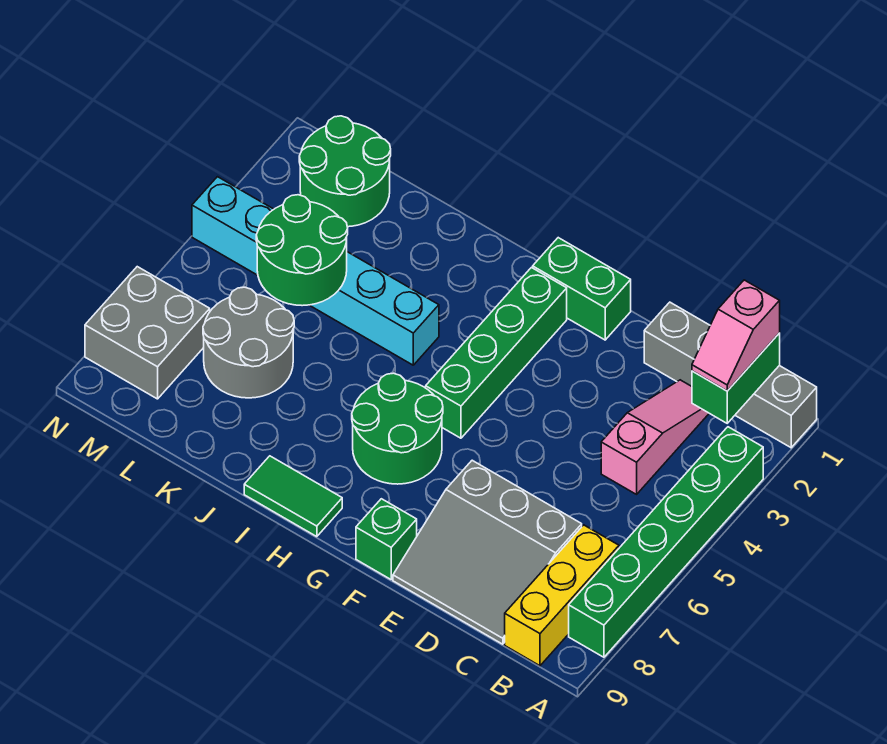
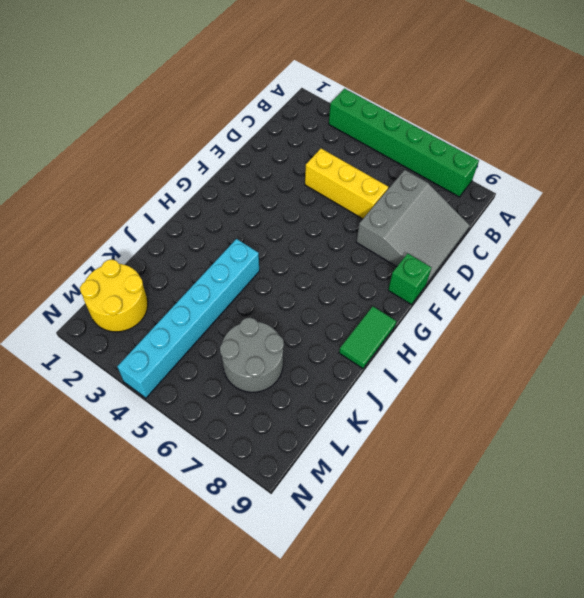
yellow brick D4:D6 level 1 -> yellow brick B7:B9 level 1
yellow round brick L1:M2 level 1 -> green round brick L1:M2 level 1
none -> grey brick A1:D1 level 1
none -> pink slope C2:C4 level 1 top 4
none -> green brick F1:G1 level 1

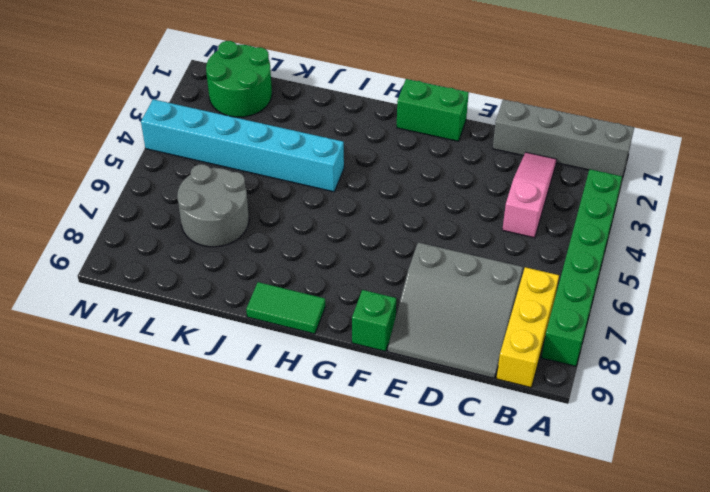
none -> green brick G2:G5 level 1
none -> green round brick G6:H7 level 1
none -> grey brick M7:N8 level 1

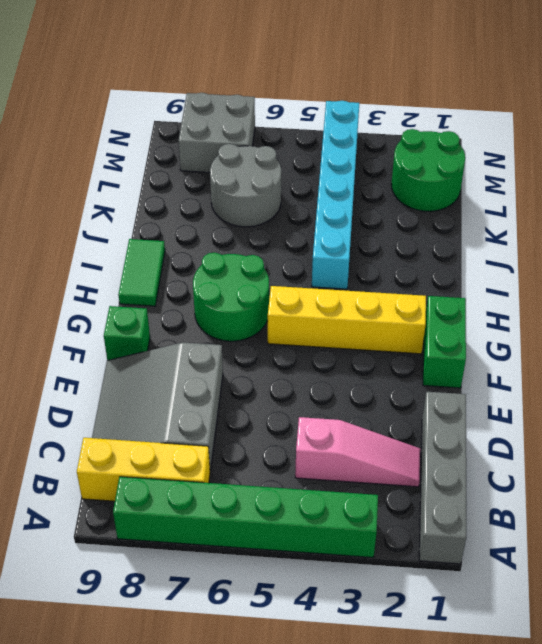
yellow brick G2:G5 level 1 -> green brick G2:G5 level 1
none -> green brick B1:B2 level 2
none -> green round brick K4:L5 level 2
none -> pink slope B1:B2 level 3 top 1

